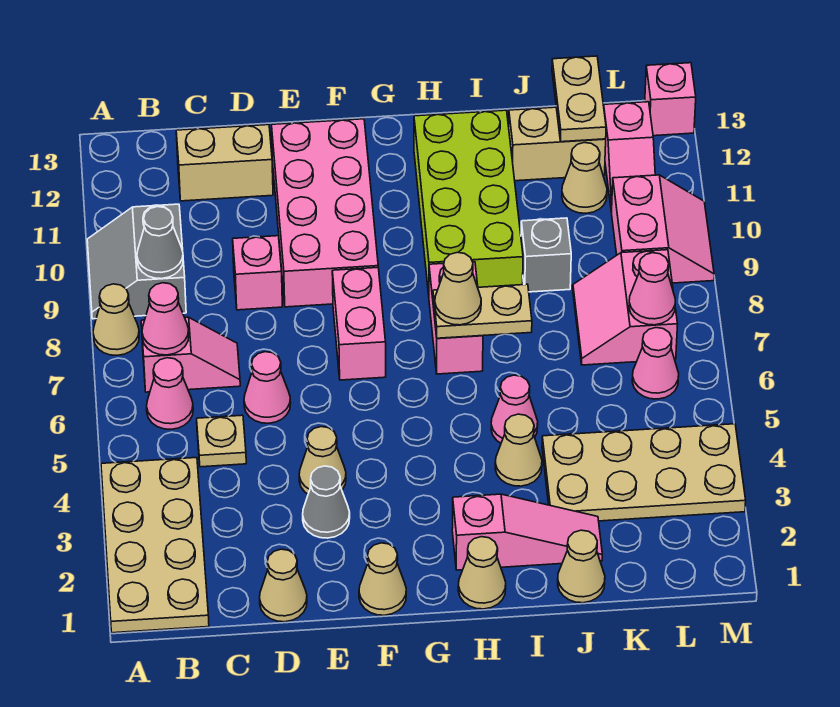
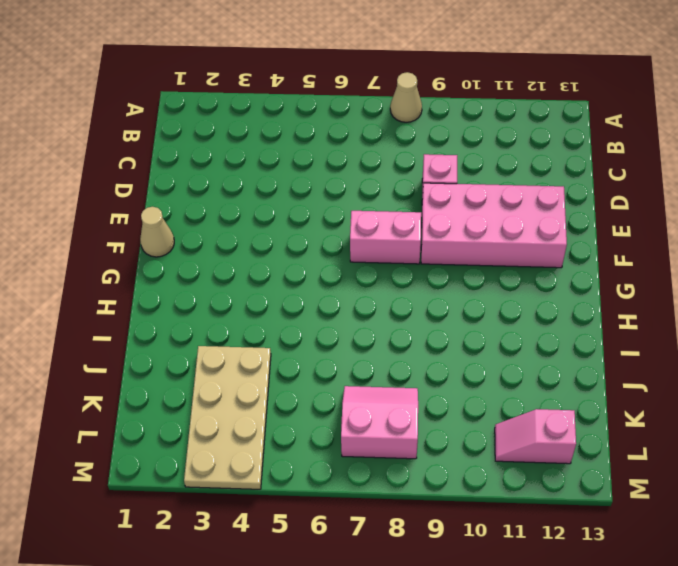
none -> tan plate A1:B4 level 1
none -> grey slope A9:B10 level 1 top B
none -> pink cone B6 level 1
none -> pink slope B7:C7 level 1 top B

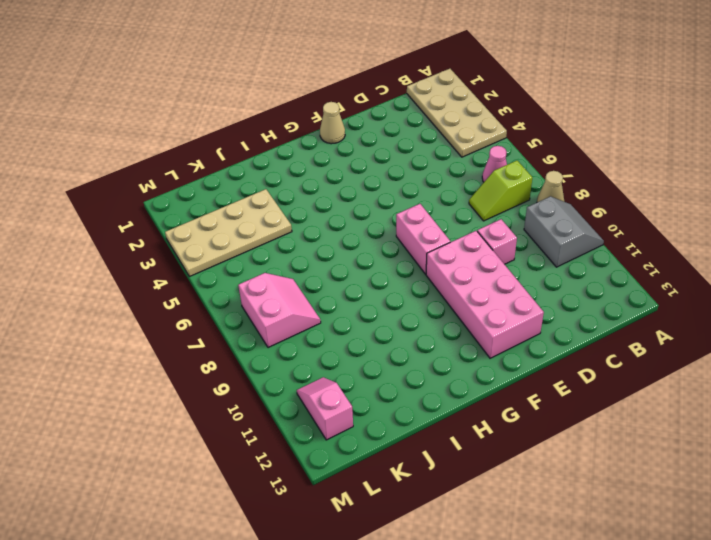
lime slope B7:C7 level 1 top B -> pink slope B7:C7 level 1 top B
none -> tan plate C5 level 1
none -> tan brick C12:D12 level 1
none -> tan cone D1 level 1
none -> pink cone D6 level 1

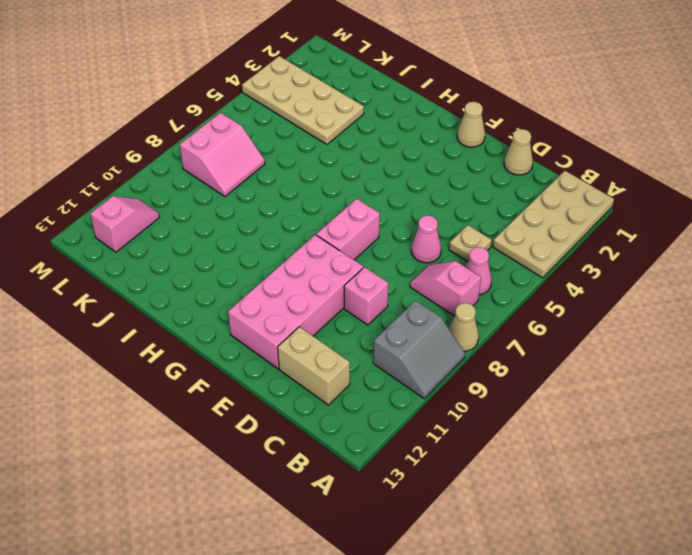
none -> grey cone E3 level 1
none -> tan cone E4 level 1
none -> tan cone H1 level 1
none -> pink slope H2:J2 level 1 top H

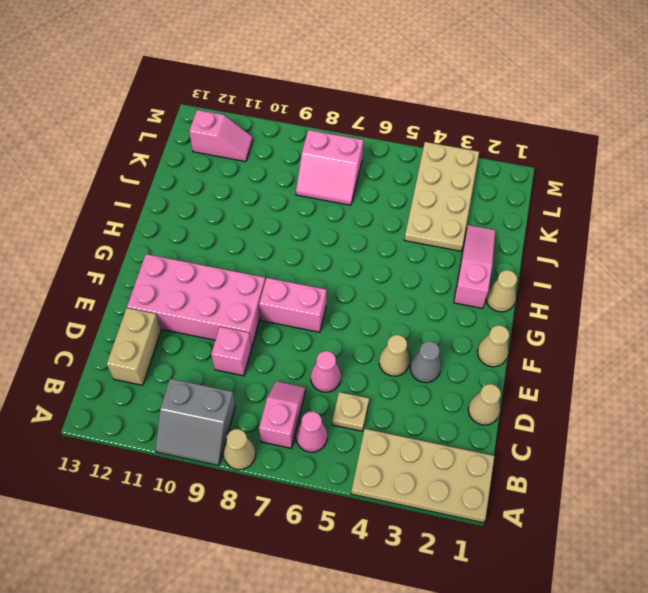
none -> pink brick H7:H8 level 1
none -> lime brick H9:I12 level 1
none -> tan cone I4 level 1
none -> pink cone I5 level 1

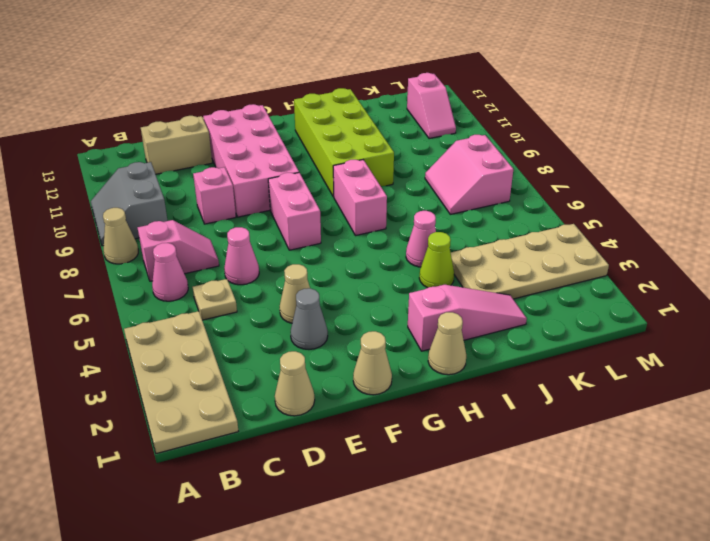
lime cone I4 level 1 -> tan cone I4 level 1
none -> tan cone J1 level 1
none -> grey brick J9 level 1
none -> tan brick J12:K12 level 1
none -> tan cone K11 level 1

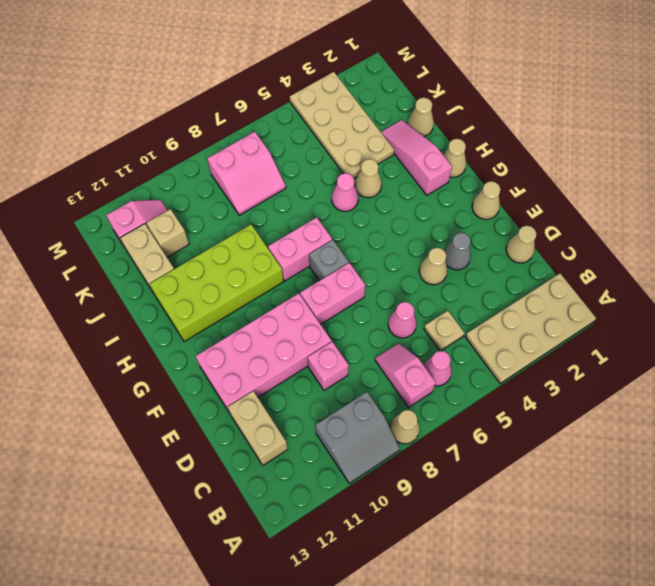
grey brick G7 level 1 -> grey brick J9 level 1
tan brick K11 level 1 -> tan cone K11 level 1
none -> pink cone L6 level 1
none -> pink slope L9:M10 level 1 top L
none -> pink brick M13 level 1
none -> pink cone B7 level 2

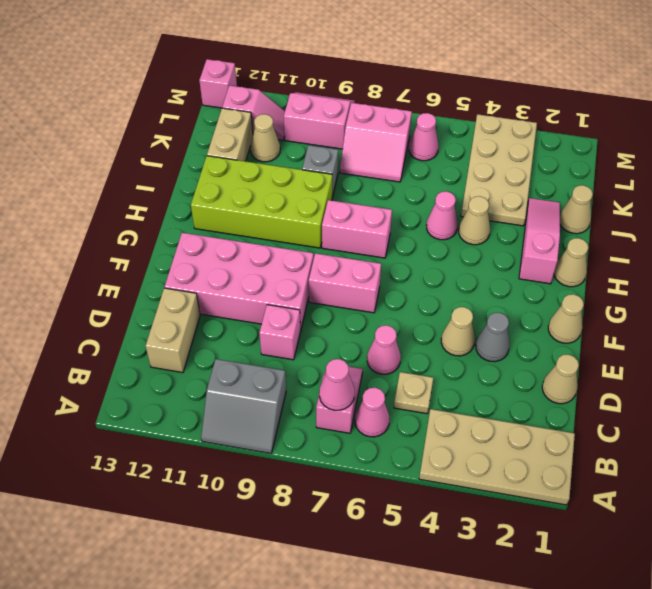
none -> tan cone A8 level 1
none -> grey cone B9 level 2
none -> tan plate H7:I7 level 2
none -> tan plate K12:K13 level 2

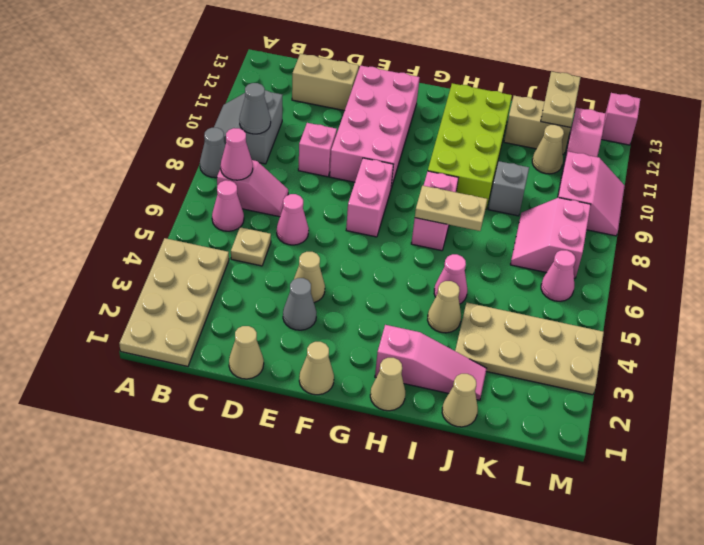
grey cone A8 level 1 -> tan cone A8 level 1
none -> pink cone L7 level 2
none -> tan cone H7 level 3

